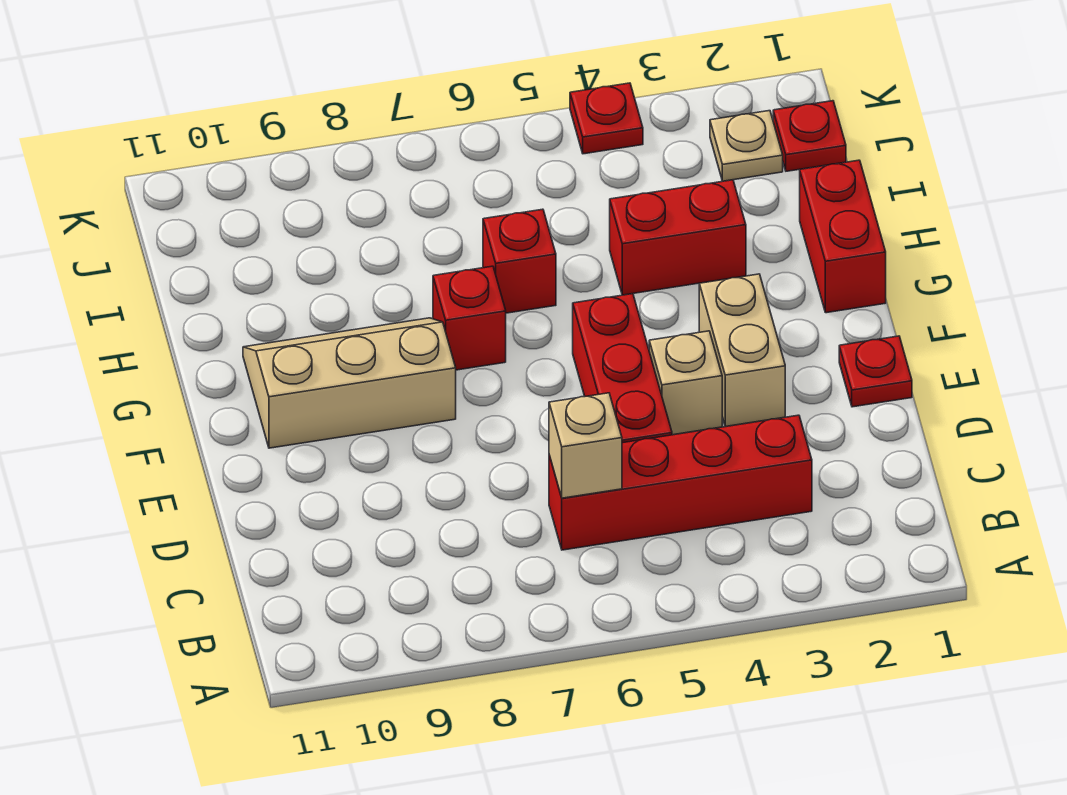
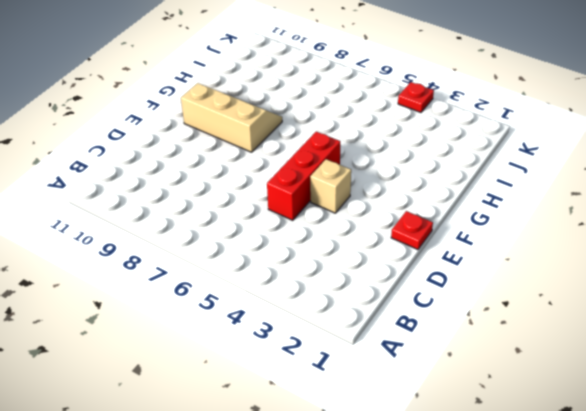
none -> red brick C3:C6 level 1
none -> tan brick E3:F3 level 1
none -> red brick G1:H1 level 1

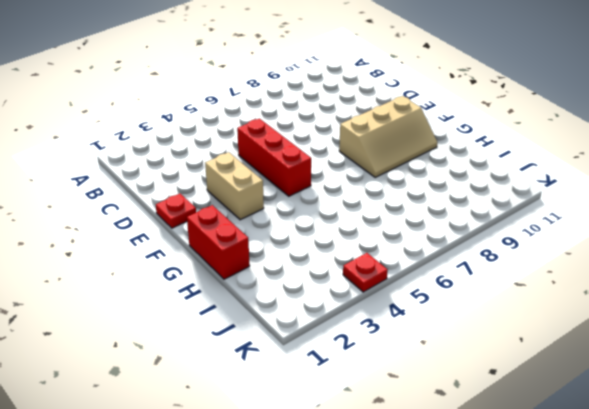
none -> red brick C3:C6 level 1
none -> tan brick E4 level 1
none -> red brick G7 level 1

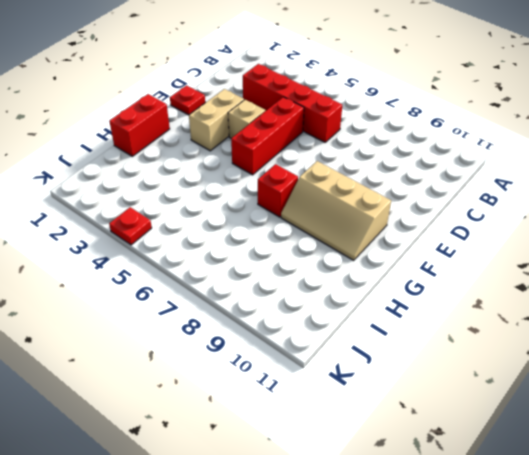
none -> red brick H3:H4 level 1
none -> red brick H6 level 1
none -> red plate J1 level 1

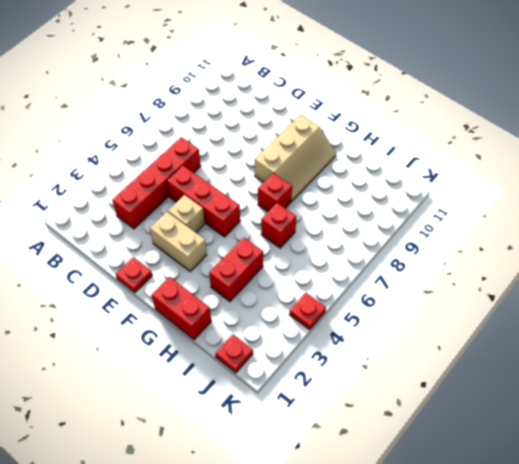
none -> tan plate J2 level 1
none -> tan brick C6 level 2

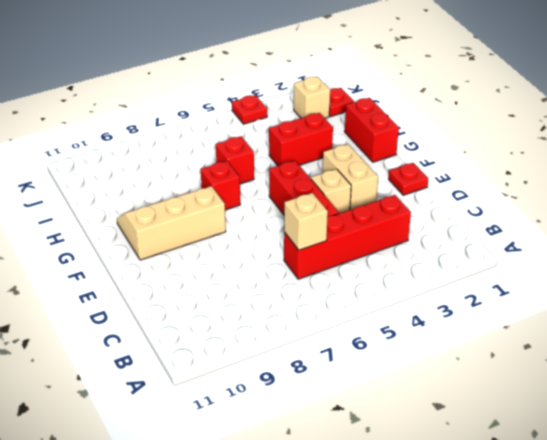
tan brick J2 level 1 -> tan plate J2 level 1

